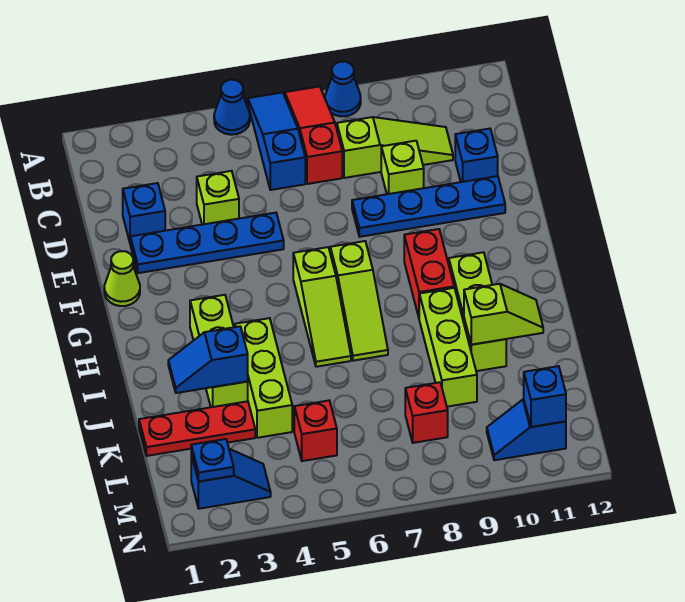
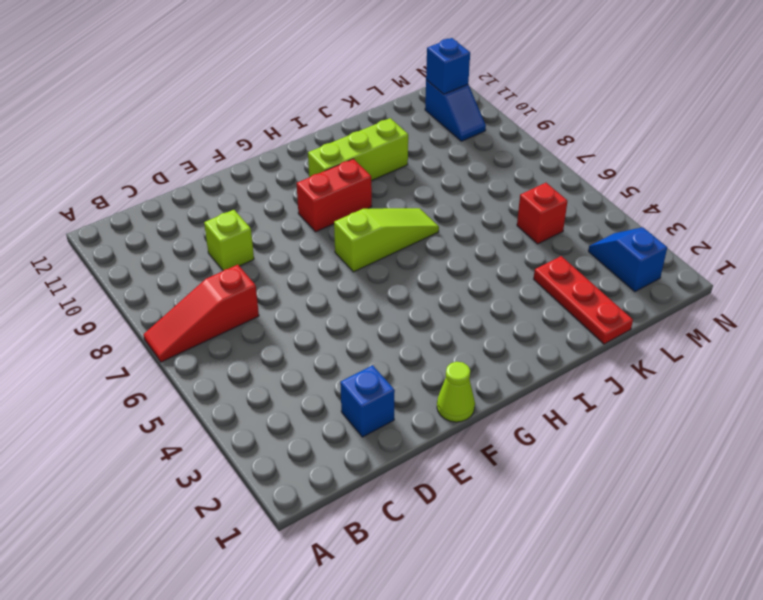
none -> blue cone A5 level 1
none -> blue slope A6:C6 level 1 top C
none -> blue cone A8 level 1

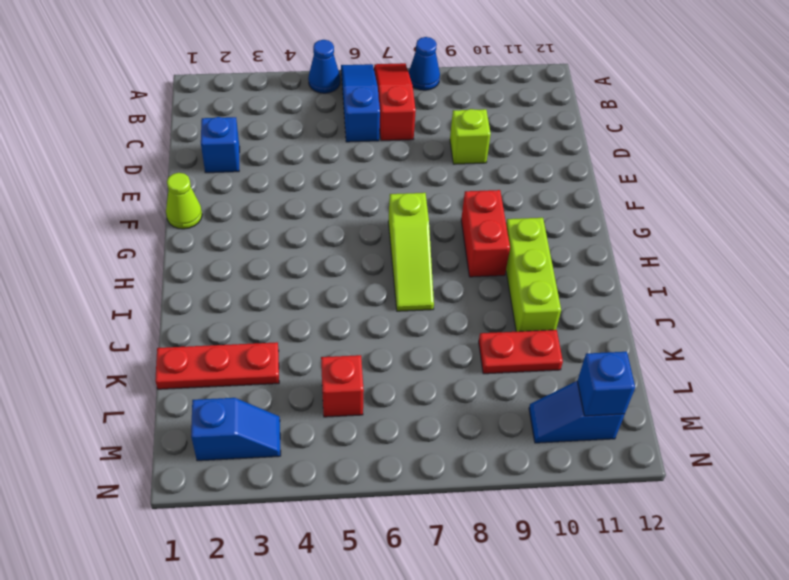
red plate K9:K10 level 1 -> lime brick I9:K9 level 1
none -> lime slope C8:C10 level 1 top 8
none -> lime brick D4 level 1
none -> blue brick D11 level 1

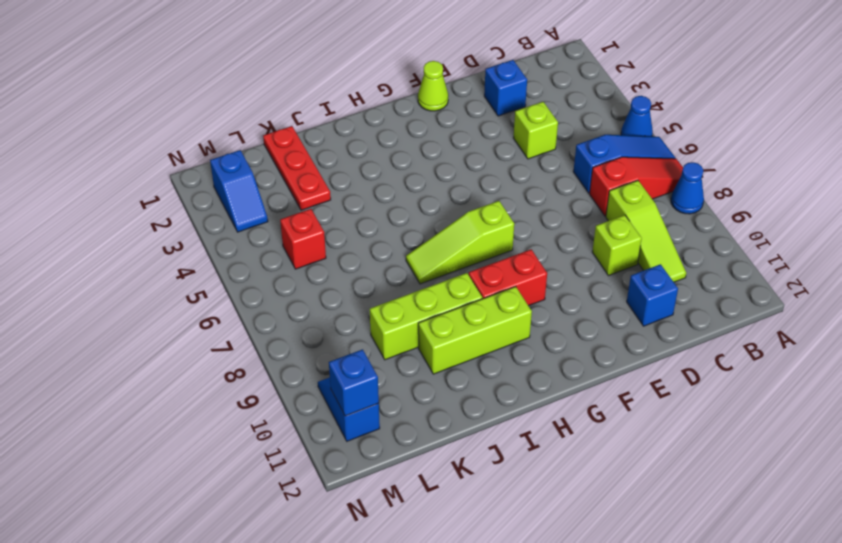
none -> blue plate E2:E5 level 1
none -> blue plate E8:E11 level 1
none -> lime slope G6:I6 level 1 top G

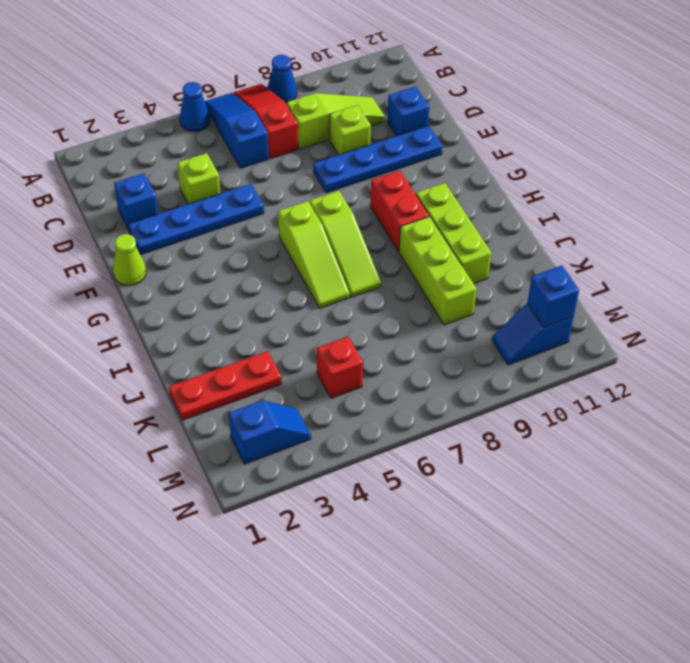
none -> lime brick H3:J3 level 1
none -> lime brick I4:K4 level 1
none -> red brick L8 level 1

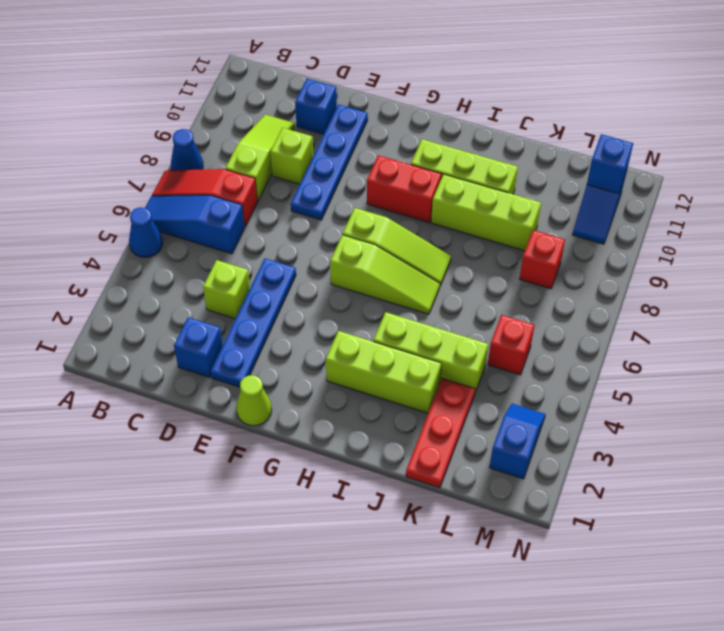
none -> blue slope J2:J3 level 2 top 3
none -> lime slope J10:J11 level 2 top 10
none -> blue plate M2 level 2

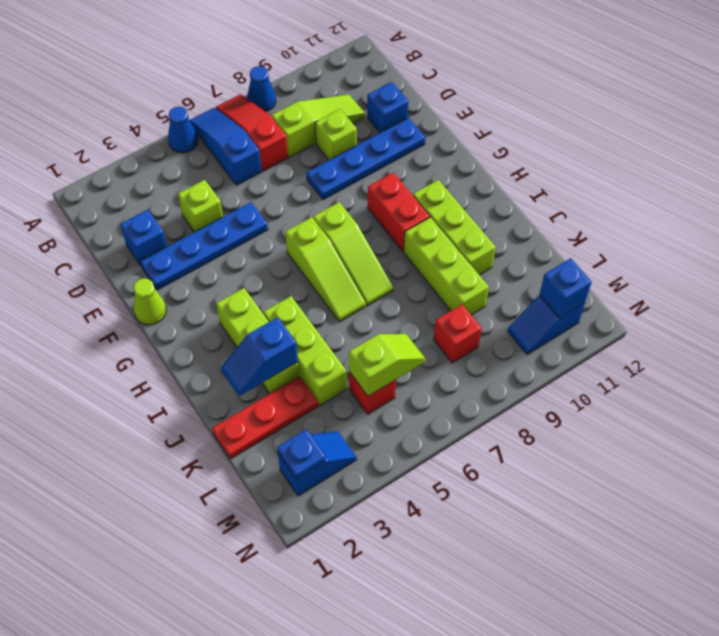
lime slope L5:L6 level 2 top 5 -> lime slope J10:J11 level 2 top 10

